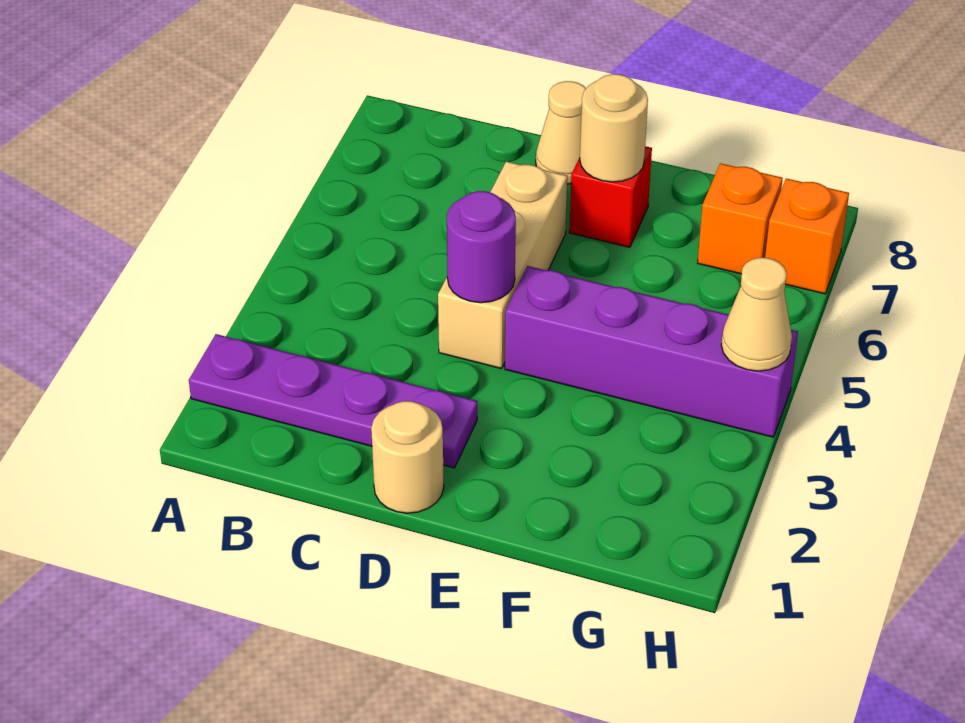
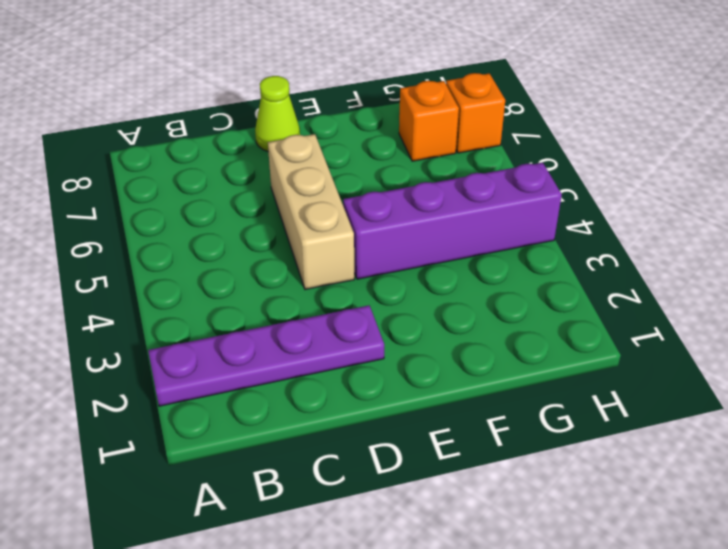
lime cone D8 level 1 -> tan cone D8 level 1
none -> tan round brick D1 level 1
none -> red brick E7 level 1

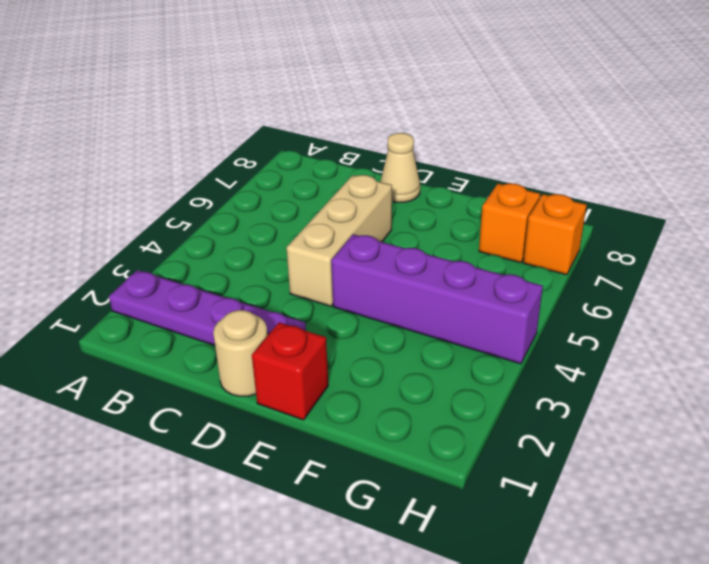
red brick E1 level 1 -> red brick E7 level 1
none -> purple round brick D4 level 2
none -> tan round brick E7 level 2

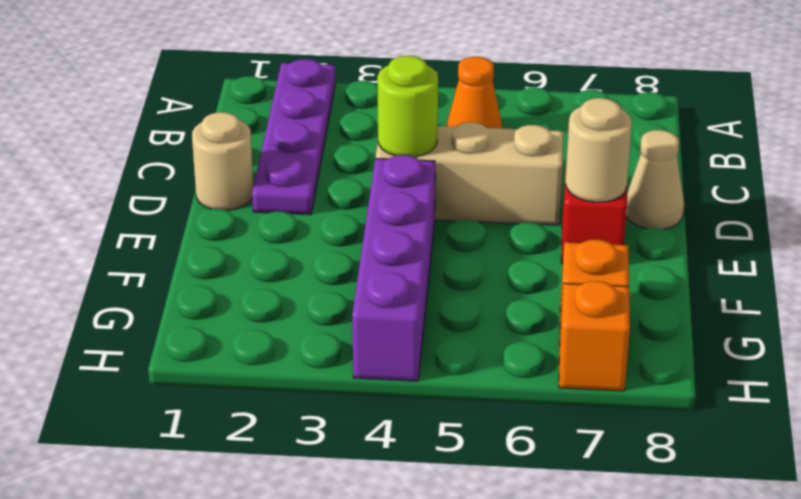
orange cone B5 level 1 -> none
lime round brick D4 level 2 -> purple round brick D4 level 2
none -> tan cone H4 level 2

